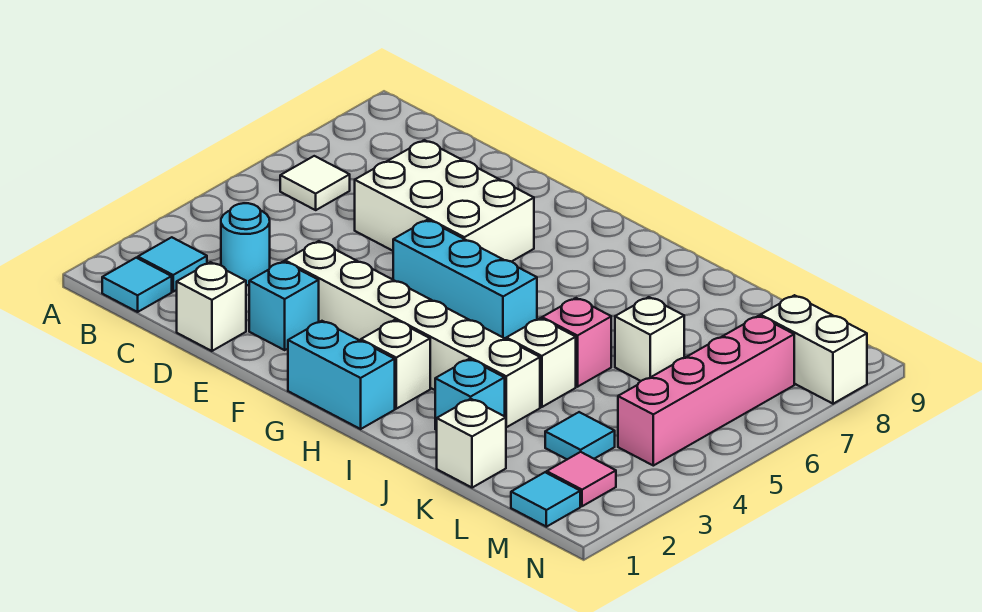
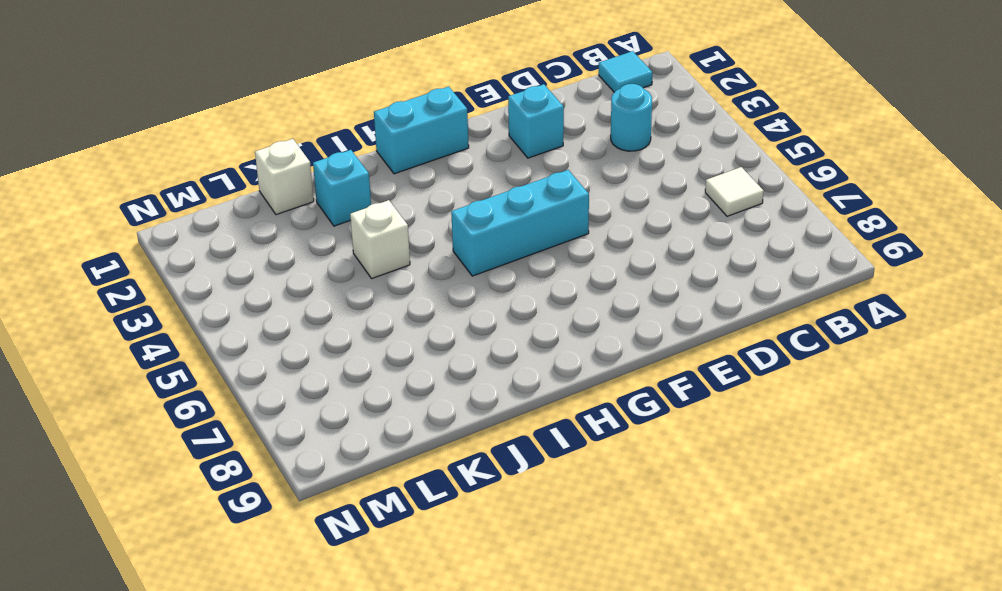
none -> cyan tile B2 level 1
none -> white brick D1 level 1
none -> white brick D6:F7 level 1

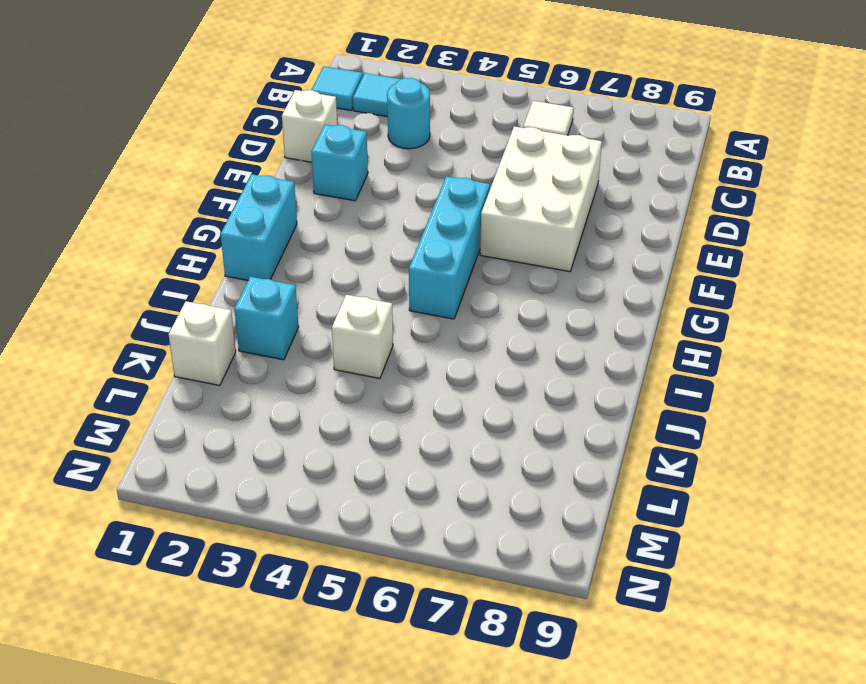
none -> white brick E3:J3 level 1
none -> white brick H2 level 1
none -> pink brick J5 level 1

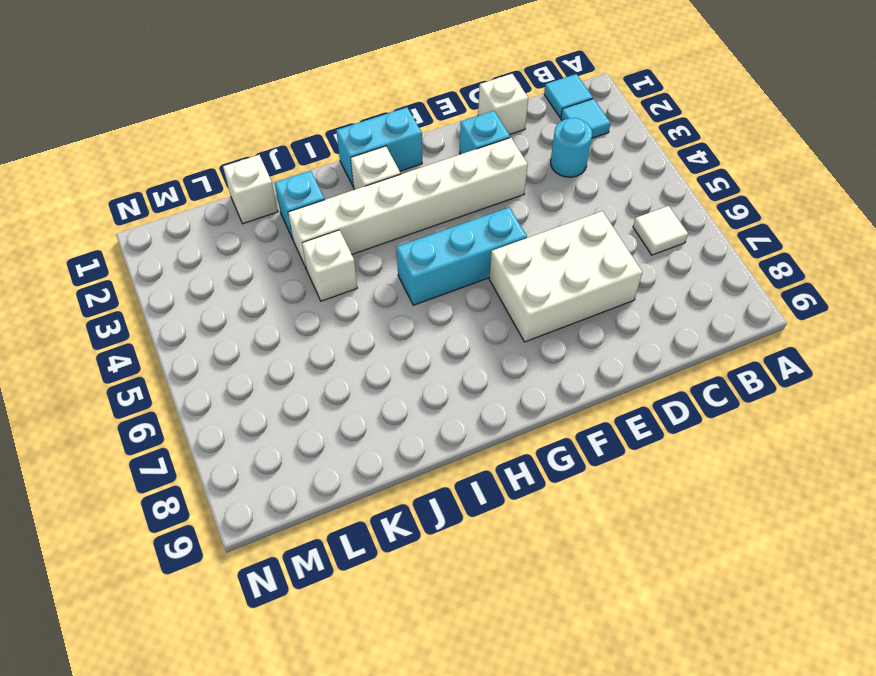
none -> pink brick J5 level 1
none -> white brick K6 level 1
none -> cyan tile L3 level 1

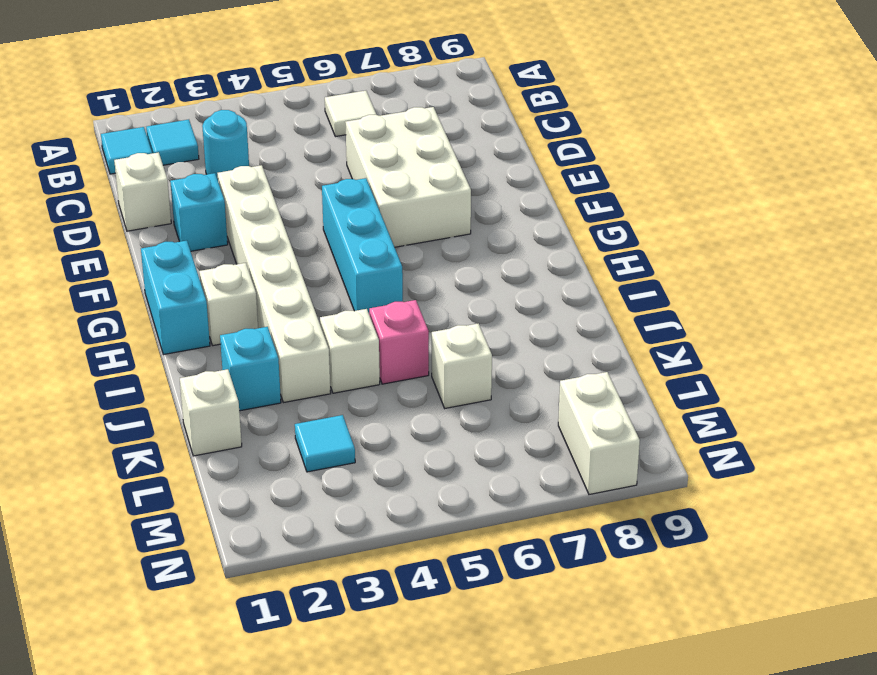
none -> cyan tile M1 level 1
none -> pink tile M2 level 1
none -> pink brick M4:M7 level 1

